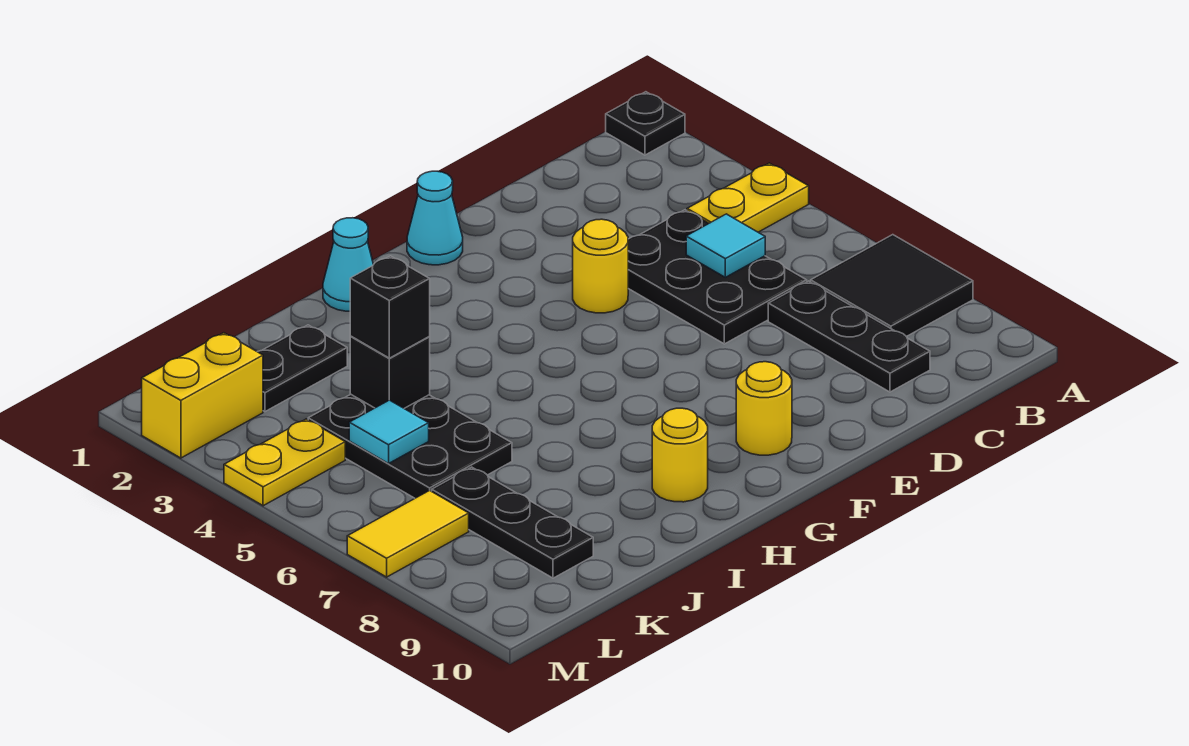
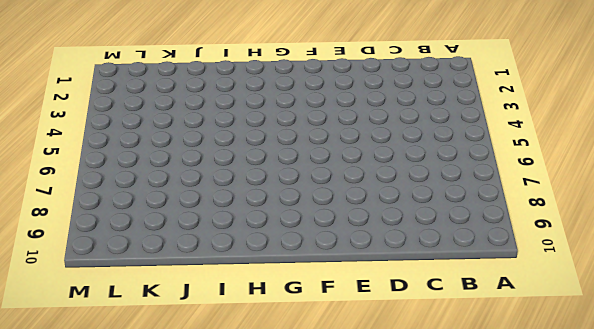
none -> black plate A1 level 1
none -> yellow plate A4:B4 level 1
none -> black tile A7:B8 level 1

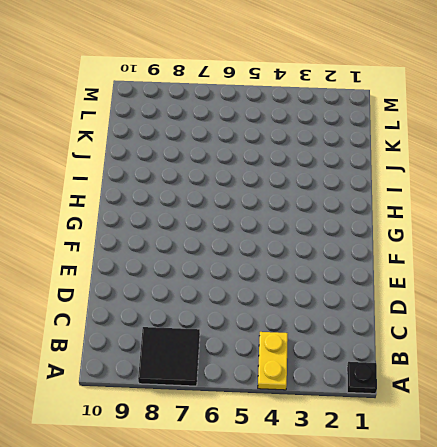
none -> black plate C4:D6 level 1
none -> black plate C7:C9 level 1
none -> yellow round brick E4 level 1

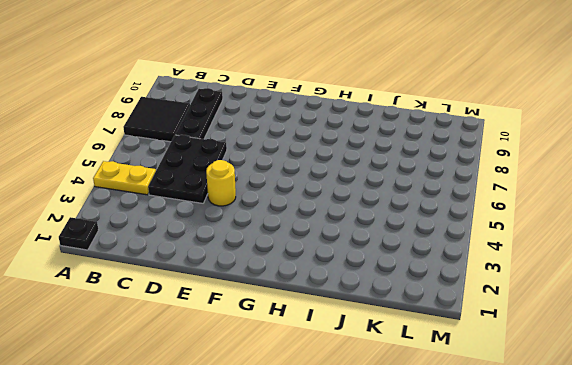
none -> cyan cone F1 level 1
none -> yellow round brick F9 level 1
none -> cyan cone H1 level 1

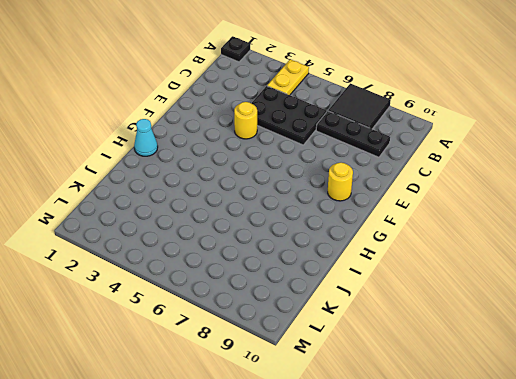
none -> cyan cone F1 level 1
none -> yellow round brick H9 level 1
none -> black plate J2:K2 level 1

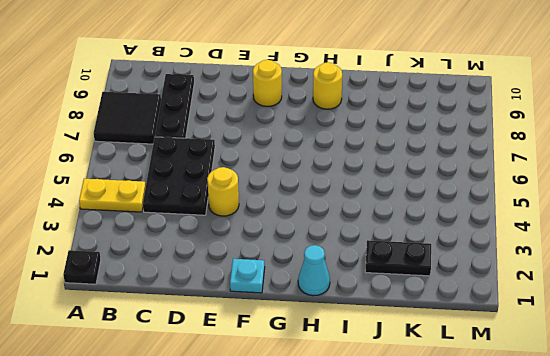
cyan plate F1 level 1 -> cyan cone F1 level 1
none -> black plate J4:K6 level 1
none -> black plate K7:K9 level 1
none -> yellow brick L2:M2 level 1

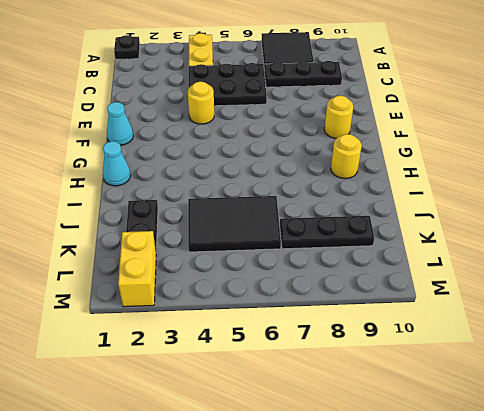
black tile J4:K6 level 1 -> black plate J4:K6 level 1
none -> yellow plate L4:M4 level 1
none -> yellow tile L7:M7 level 1
none -> cyan tile C5 level 2

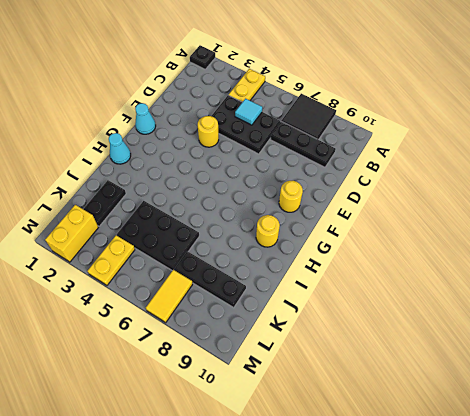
none -> black brick J4 level 2
none -> cyan tile K5 level 2
none -> black brick J4 level 3

